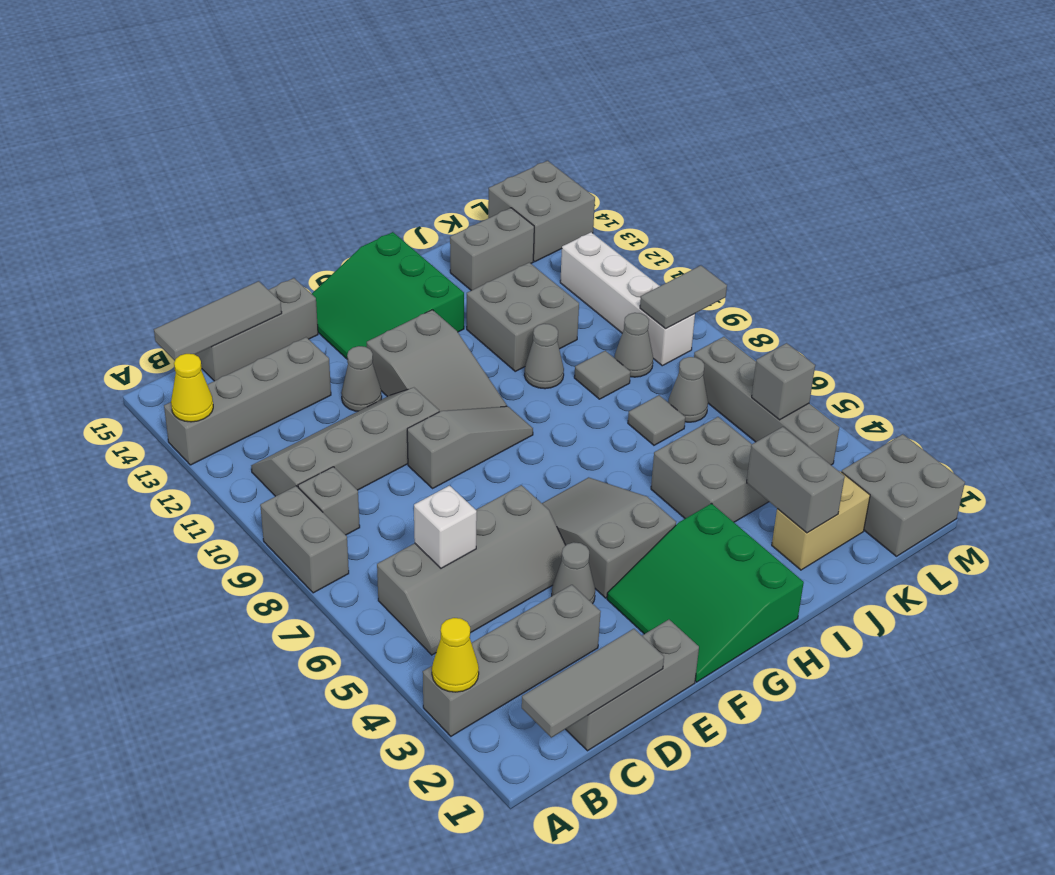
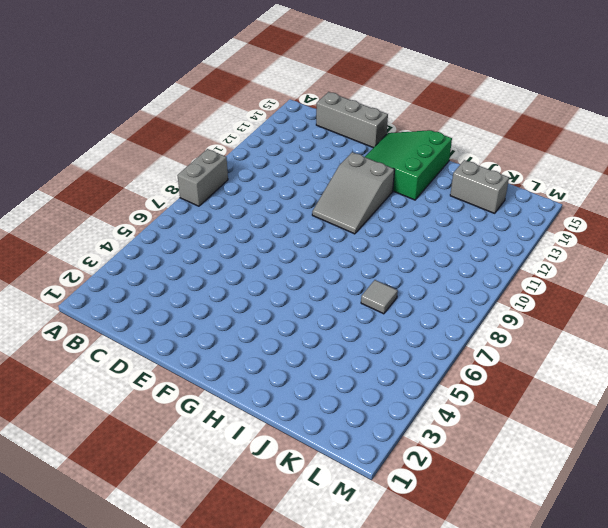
none -> grey brick A3:D3 level 1
none -> grey brick A13:D13 level 1
none -> grey slope B5:E6 level 1 top 6
none -> grey brick B9 level 1

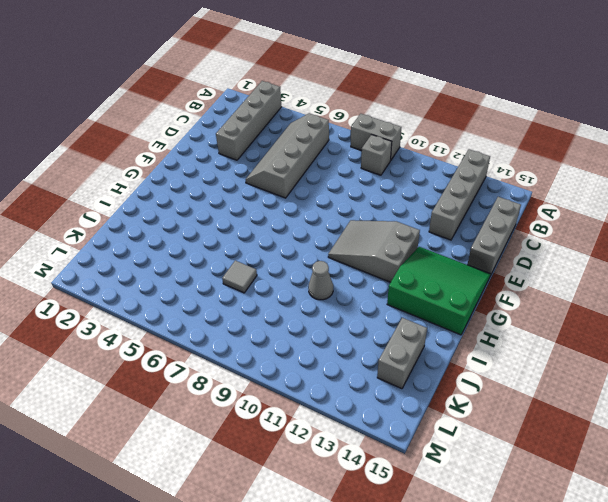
none -> grey slope B10:E11 level 1 top 10
none -> grey brick C1:E1 level 1
none -> grey cone E4 level 1
none -> grey slope E9:G9 level 1 top E

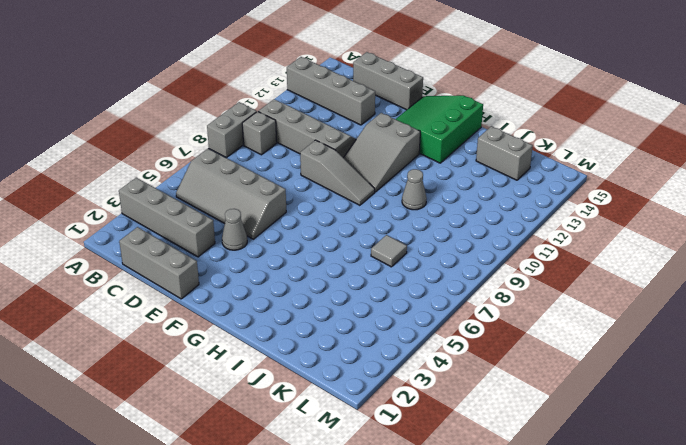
none -> grey cone E12 level 1
none -> green slope F1:H3 level 1 top H
none -> grey slope F4:G6 level 1 top 4
none -> grey brick I4:J5 level 1

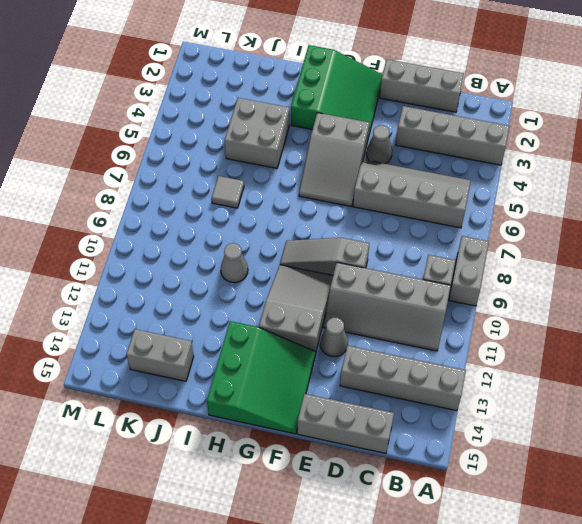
none -> grey brick I11:J12 level 1
none -> tan brick J2:K2 level 1
none -> grey tile J9 level 1
none -> grey cone K7 level 1

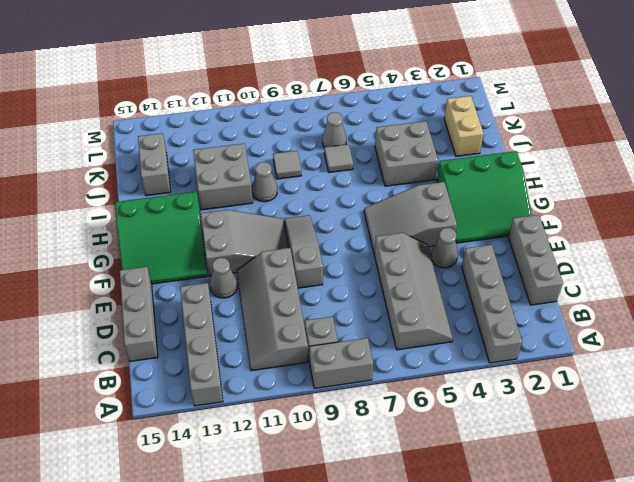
none -> grey cone K9 level 1
none -> grey brick L1:M2 level 1
none -> grey brick L4:L7 level 1
none -> white brick L9:L12 level 1

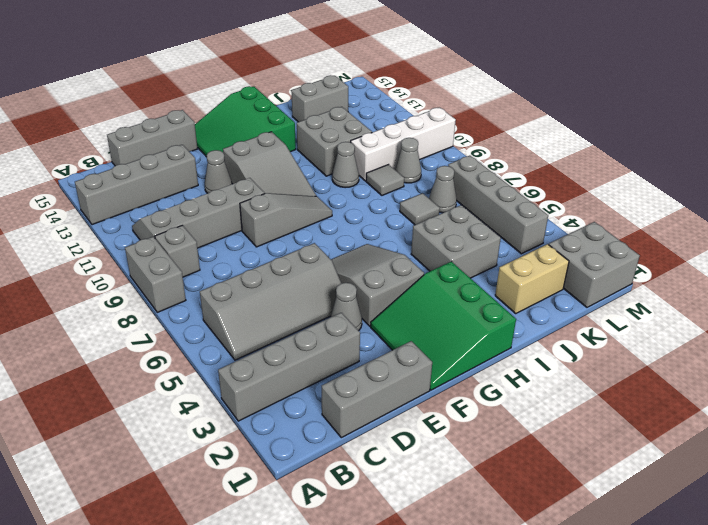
white brick J10:M10 level 1 -> white brick L9:L12 level 1
none -> grey brick L14:M15 level 1
none -> yellow cone A3 level 2
none -> yellow cone A13 level 2
none -> grey tile B1:D1 level 2

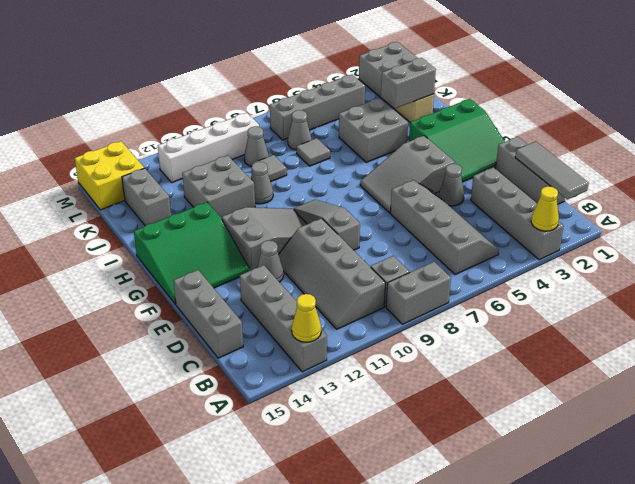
yellow brick L14:M15 level 1 -> grey brick L14:M15 level 1
none -> grey tile B15:D15 level 2
none -> white brick C6 level 2
none -> grey brick L5 level 2
none -> grey tile L9:M9 level 2

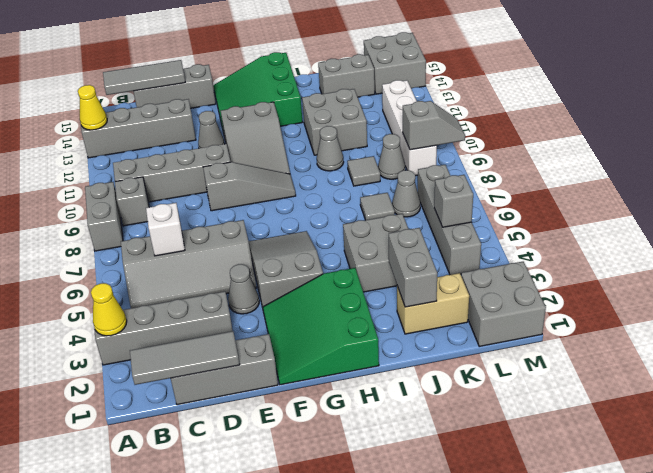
grey slope L9:M9 level 2 top L -> grey tile L9:M9 level 2

